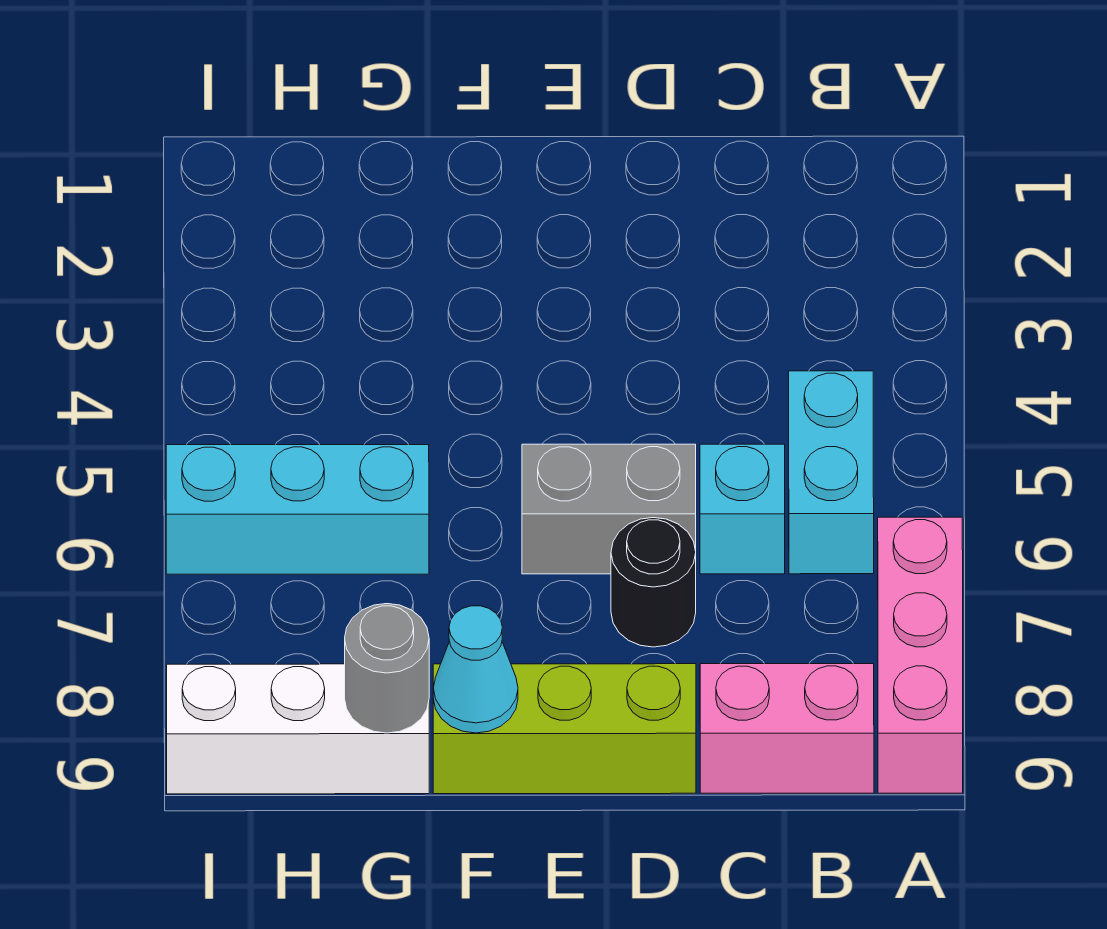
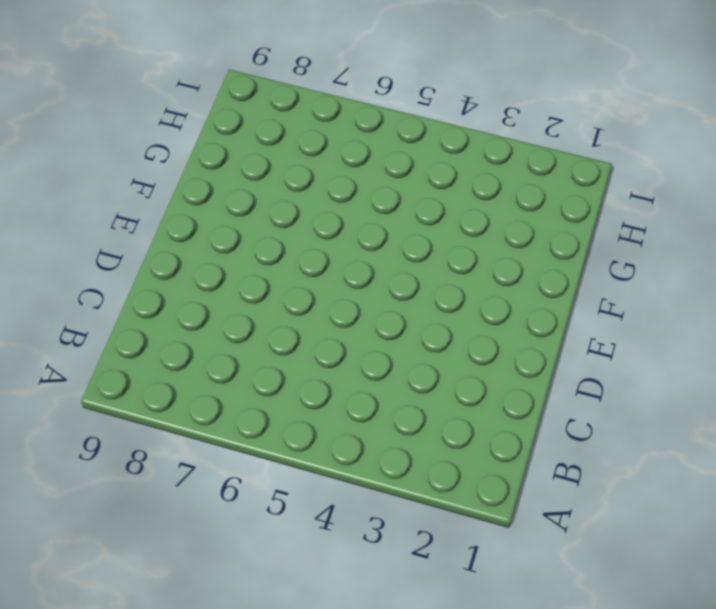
none -> pink brick A7:A9 level 1
none -> cyan brick B5:B6 level 1

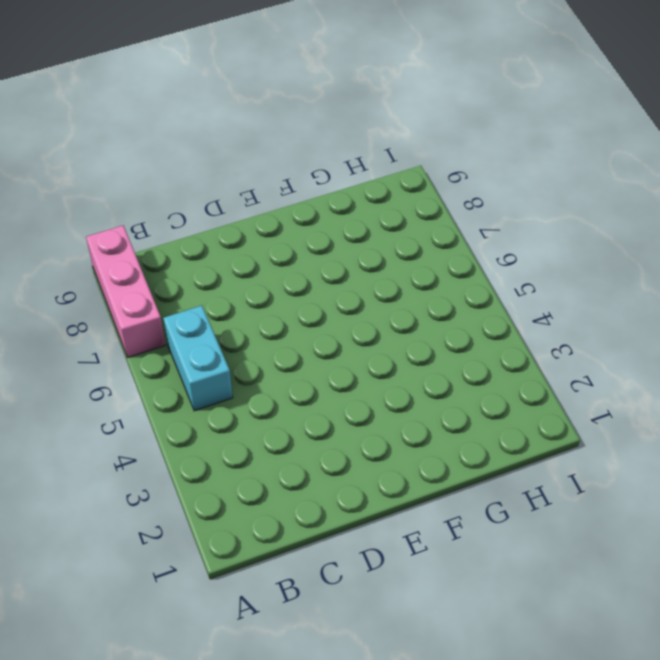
none -> pink brick B9:C9 level 1
none -> cyan brick C6 level 1

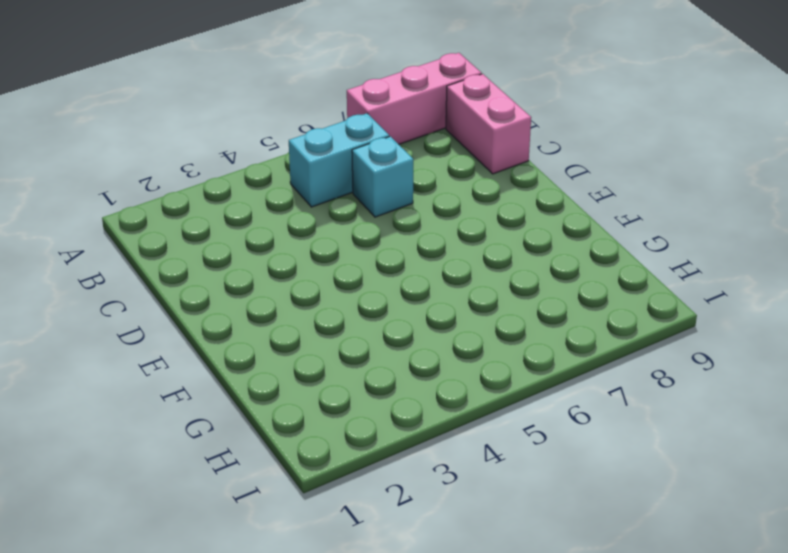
none -> grey brick D6:E6 level 1
none -> black round brick D7 level 1

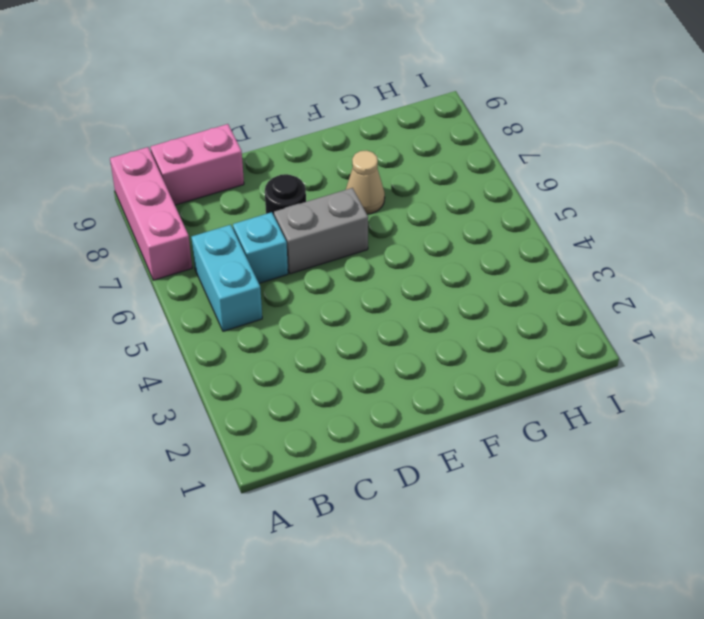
tan cone F7 level 1 -> none
none -> lime brick D9:F9 level 1
none -> cyan brick G6:I6 level 1

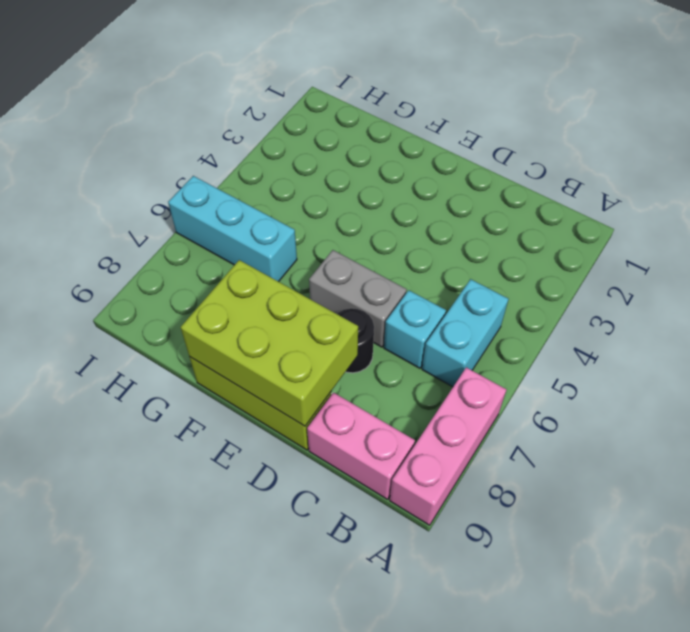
lime brick D8:F9 level 2 -> cyan cone F9 level 2
none -> white brick G9:I9 level 1
none -> grey round brick G9 level 2

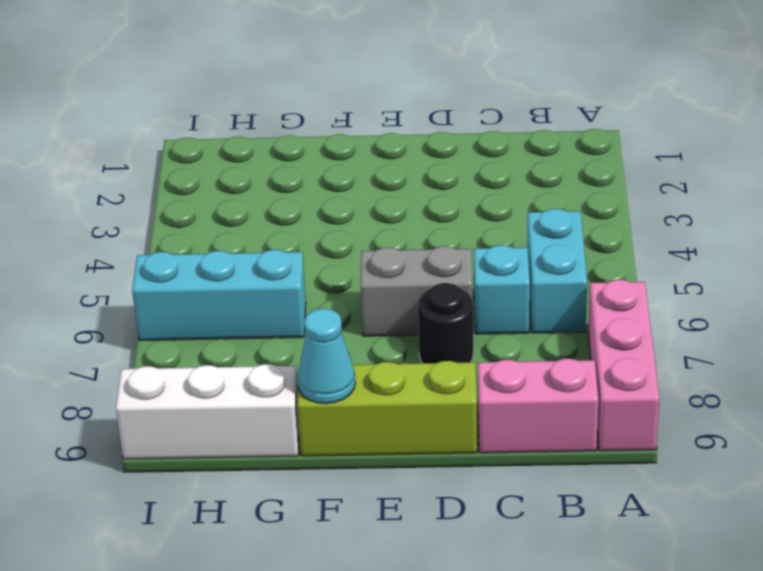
none -> grey round brick G9 level 2

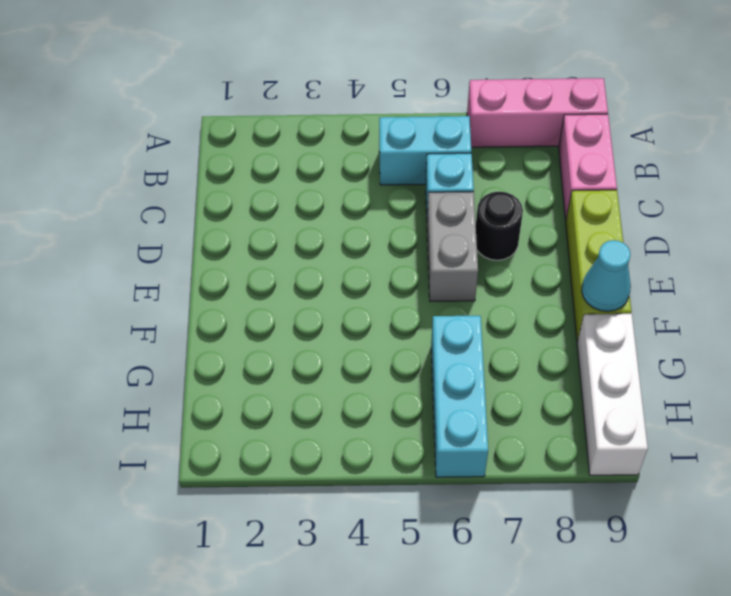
none -> grey round brick G9 level 2

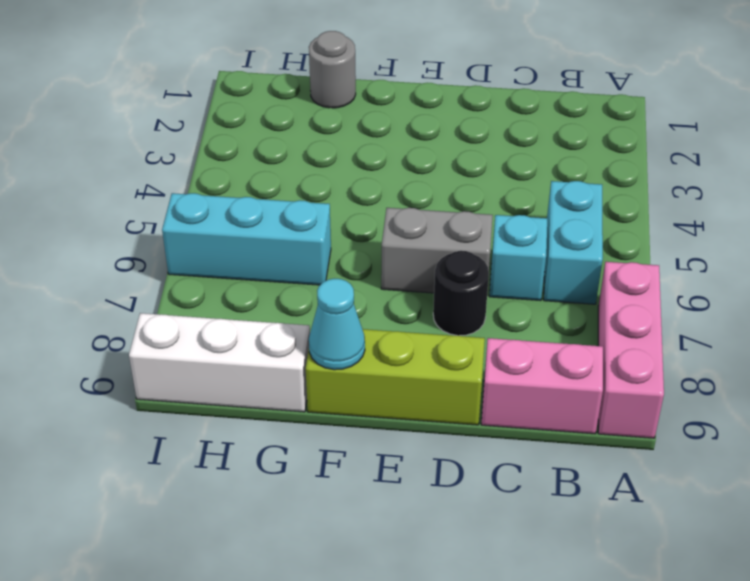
grey round brick G1 level 1 -> grey round brick G9 level 2

